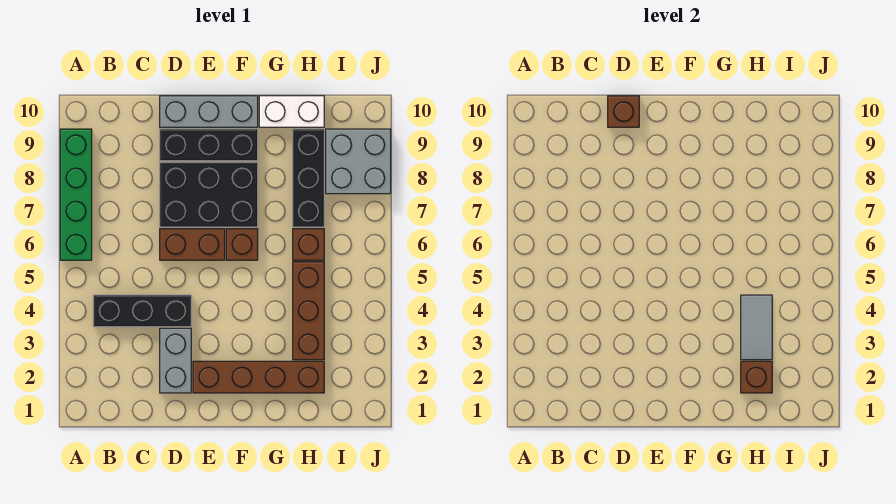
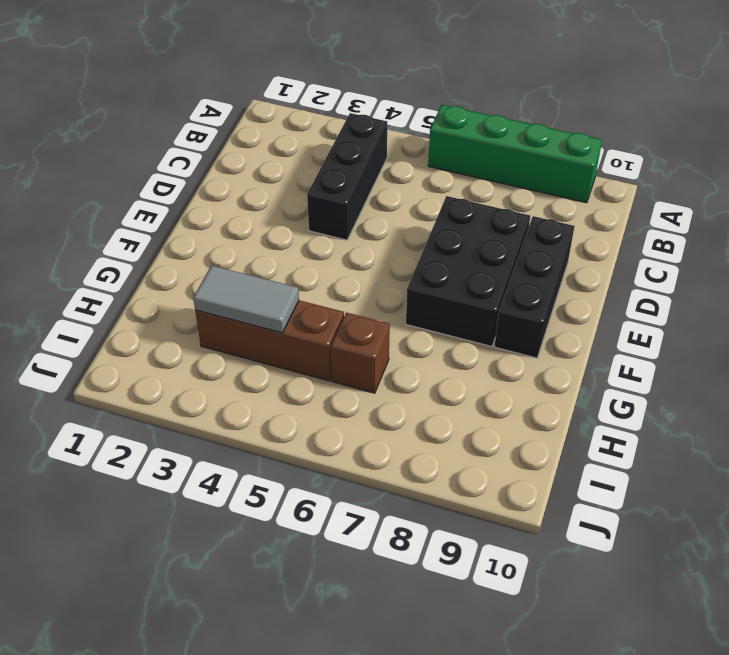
none -> grey brick D2:D3 level 1
none -> brown brick D6:E6 level 1
none -> grey brick D10:F10 level 1

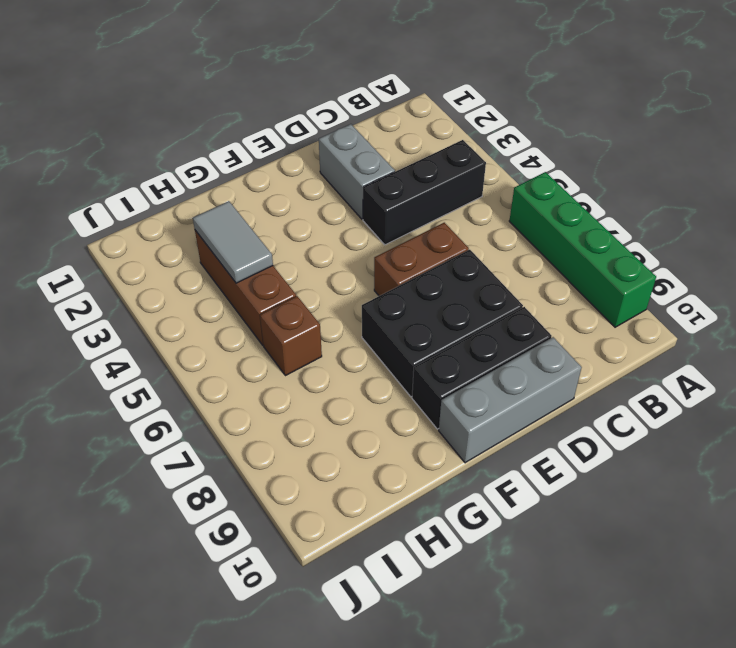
none -> brown brick E2:H2 level 1
none -> brown brick F6 level 1
none -> white brick G10:H10 level 1

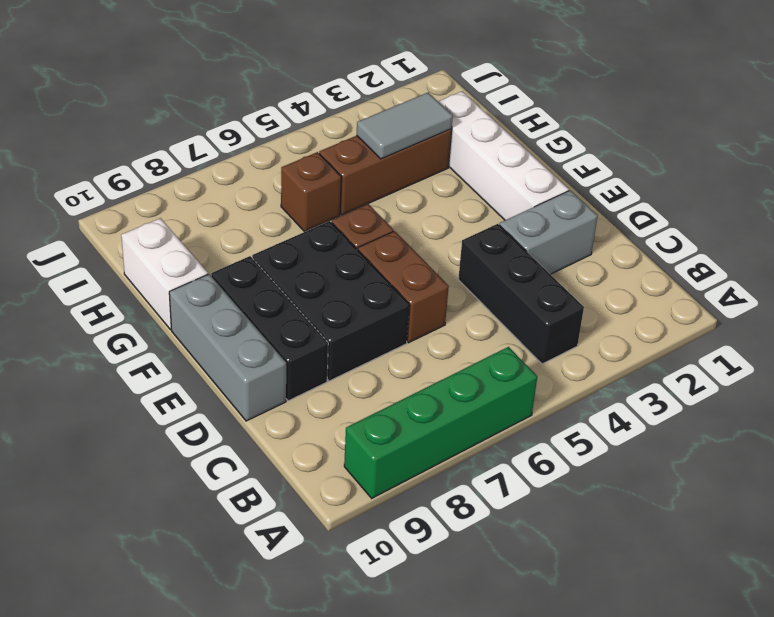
white brick E2:H2 level 1 -> brown brick E2:H2 level 1
none -> black brick H7:H9 level 1
none -> grey brick I8:J9 level 1
none -> brown brick D10 level 2

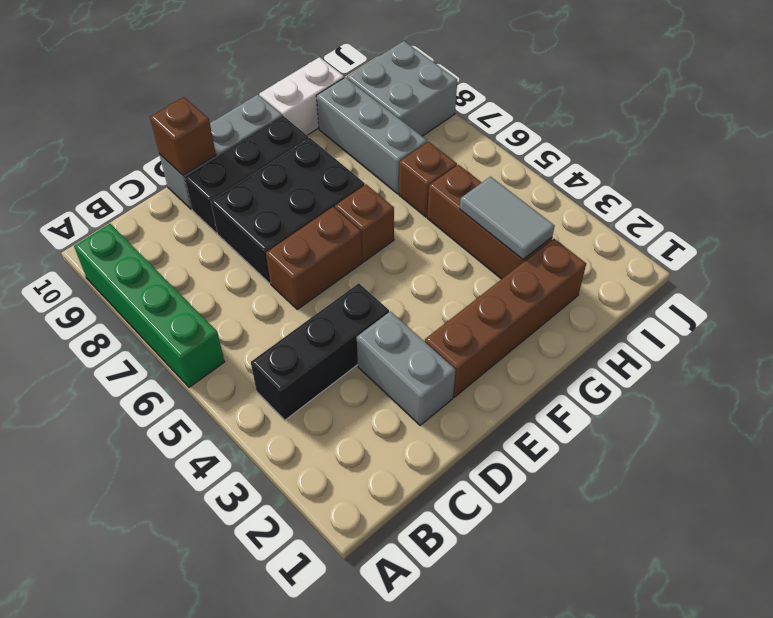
grey brick H7:H9 level 1 -> black brick H7:H9 level 1
none -> brown brick H2 level 2

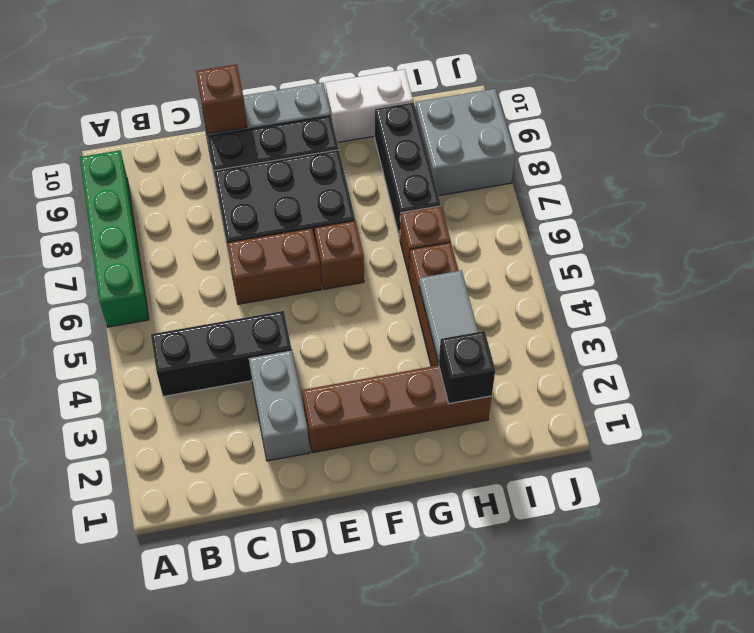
black brick H2 level 2 -> brown brick H2 level 2

